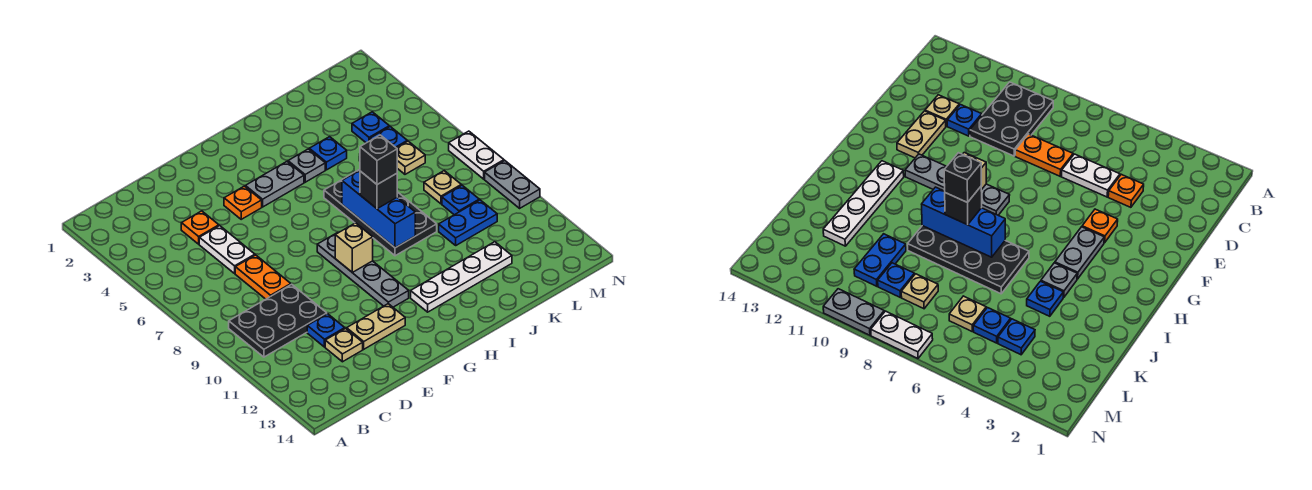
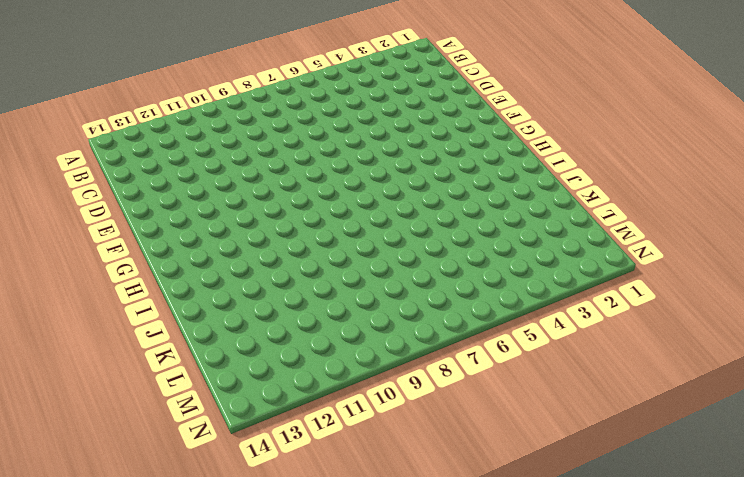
none -> black plate B9:D10 level 1
none -> orange plate D4 level 1
none -> white plate D5:D6 level 1

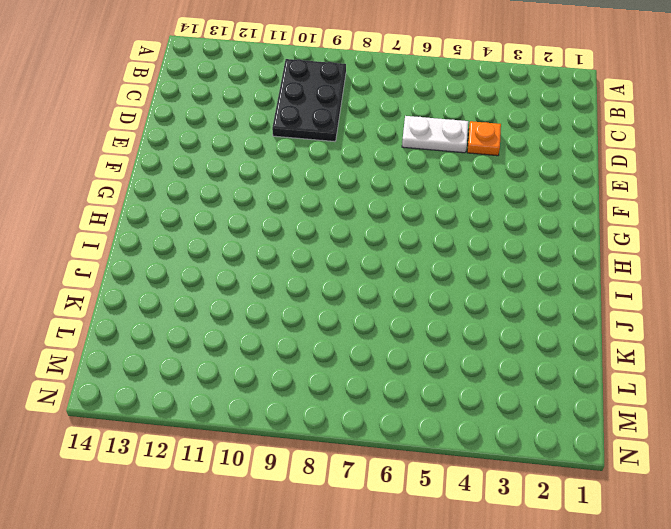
none -> orange plate D7:D8 level 1
none -> blue plate D11 level 1
none -> tan plate D12 level 1

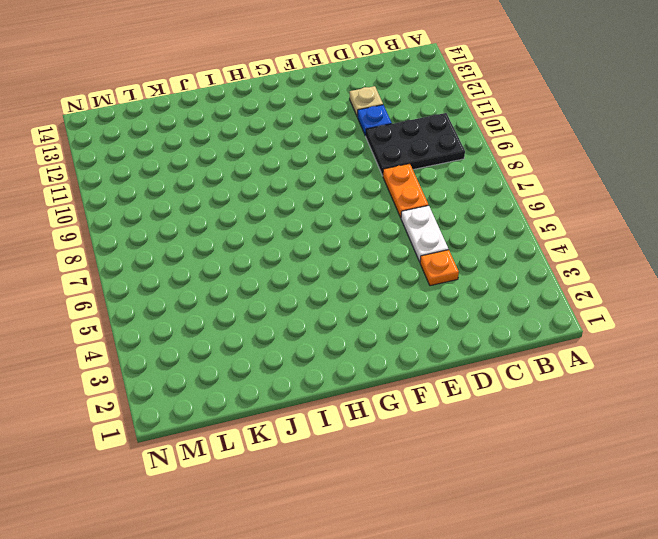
none -> tan plate E12:F12 level 1
none -> orange plate F4 level 1
none -> grey plate G4:H4 level 1

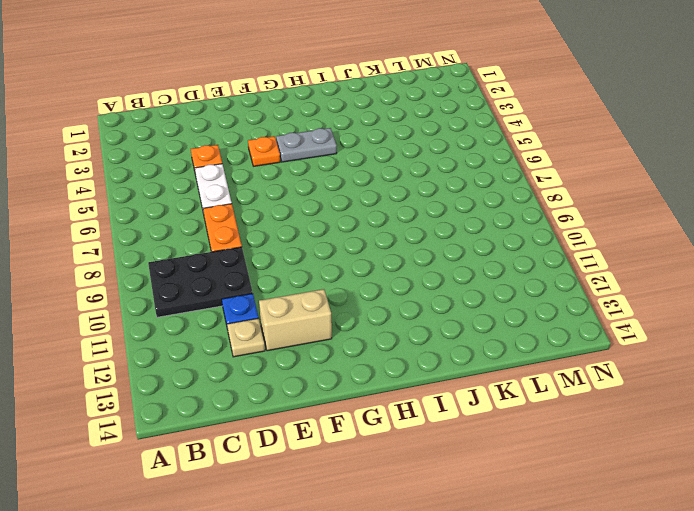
tan brick E12:F12 level 1 -> tan plate E12:F12 level 1
none -> grey plate G8:G11 level 1
none -> white plate H12:K12 level 1
none -> grey plate I4 level 1

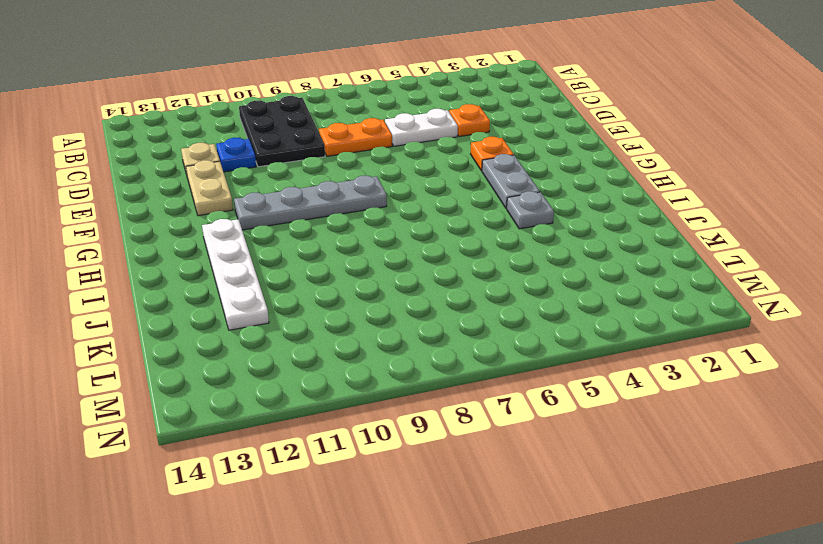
none -> black plate I6:J9 level 1
none -> blue plate J4 level 1
none -> blue plate K10:L10 level 1

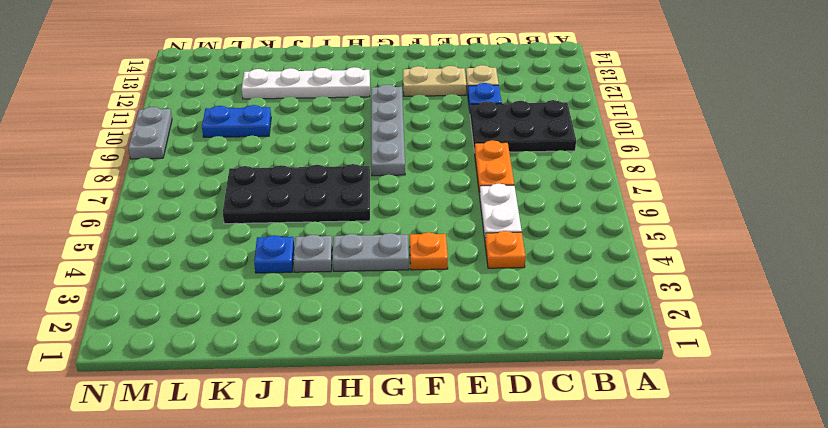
black plate H6:K7 level 1 -> black plate I6:J9 level 1
none -> blue plate L4 level 1
none -> blue plate L5 level 1
none -> tan plate L6 level 1

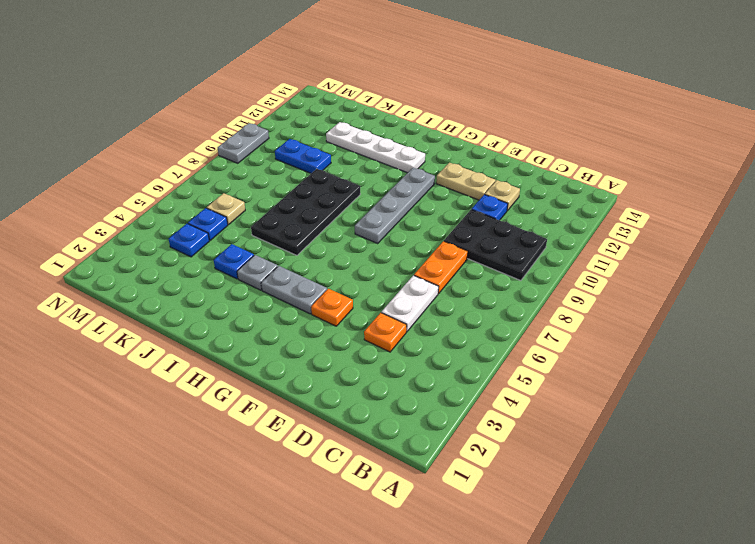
none -> tan plate L8 level 1
none -> blue plate L9 level 1
none -> white plate N7:N8 level 1

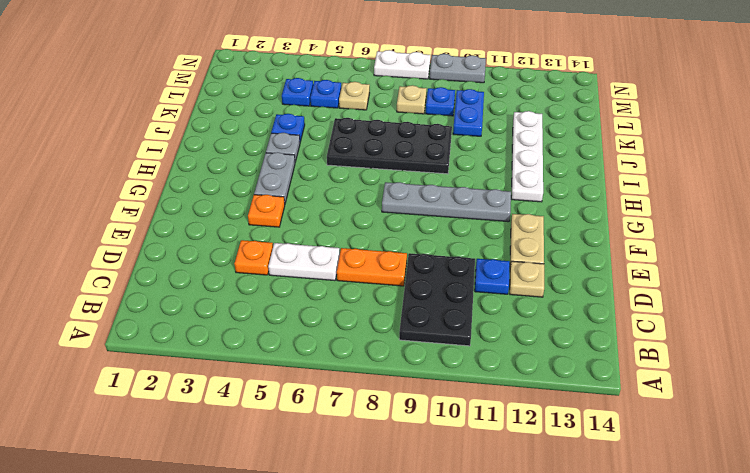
none -> tan brick G9 level 2
none -> blue brick I7:I9 level 2
none -> black brick I8 level 3

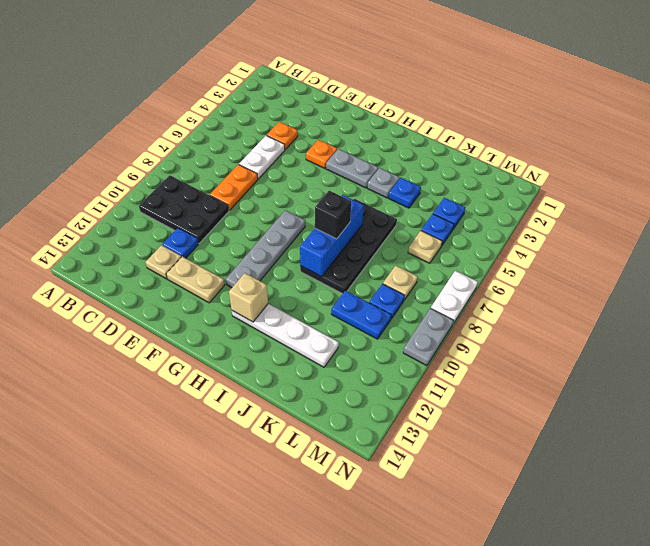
tan brick H12 level 2 -> tan brick G9 level 2
none -> black brick I8 level 4

